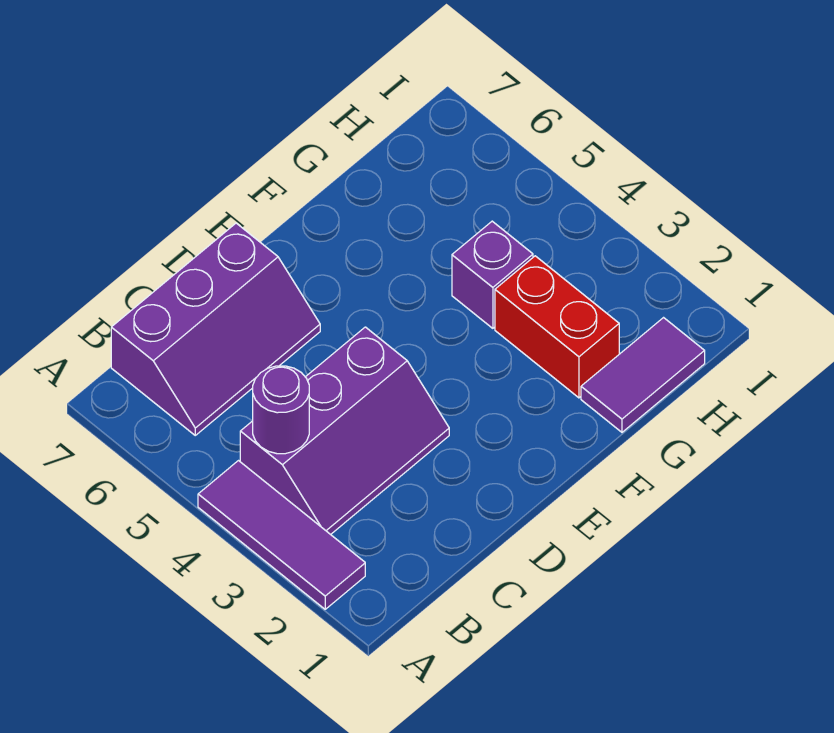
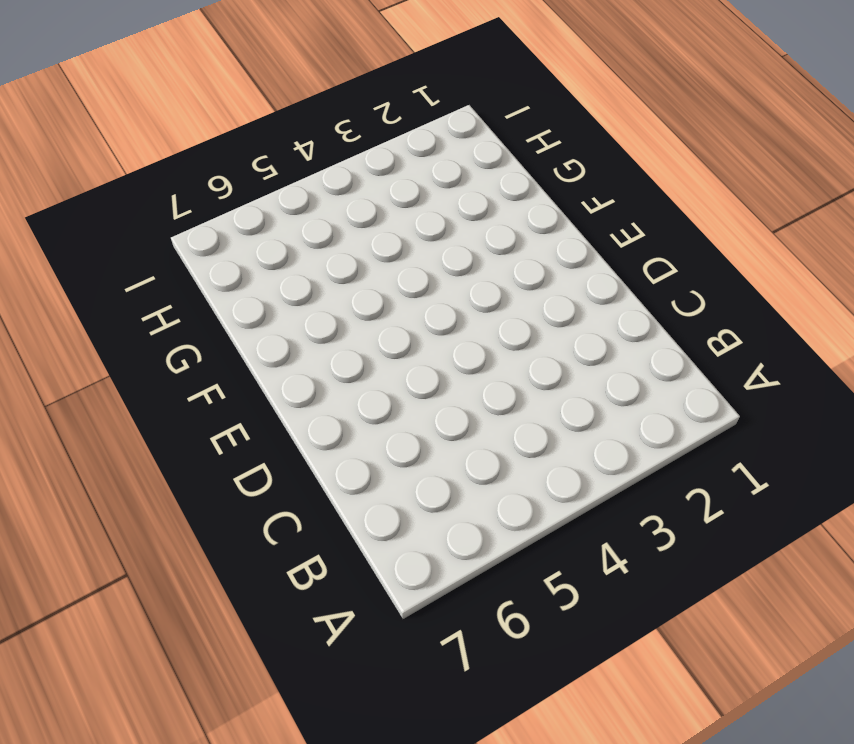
none -> purple tile A2:A4 level 1
none -> purple slope B3:D4 level 1 top 4

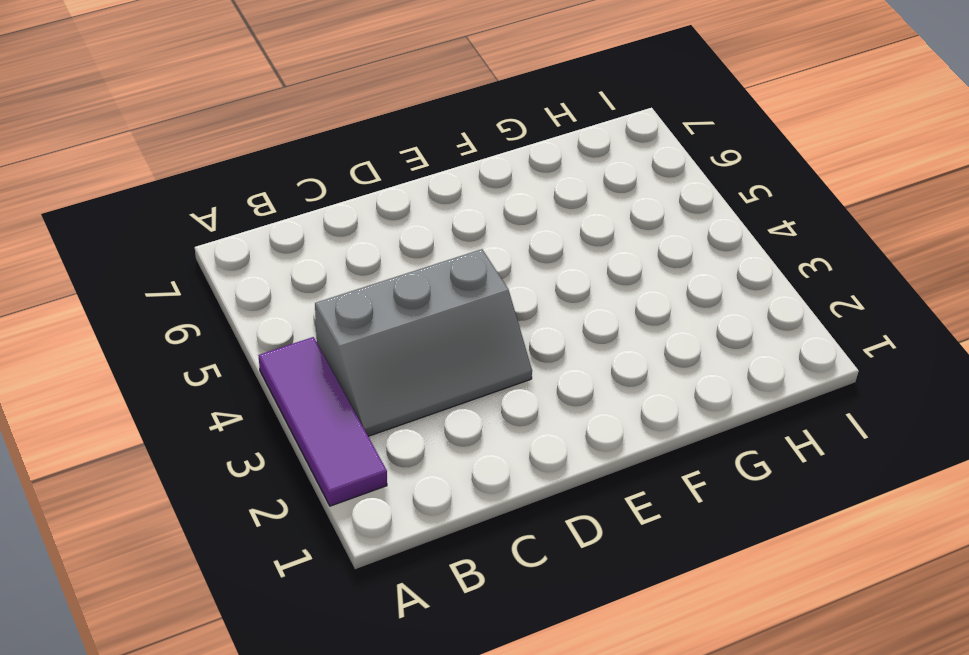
grey slope B3:D4 level 1 top 4 -> purple slope B3:D4 level 1 top 4
none -> purple slope B6:D7 level 1 top 7
none -> purple tile G1:H1 level 1

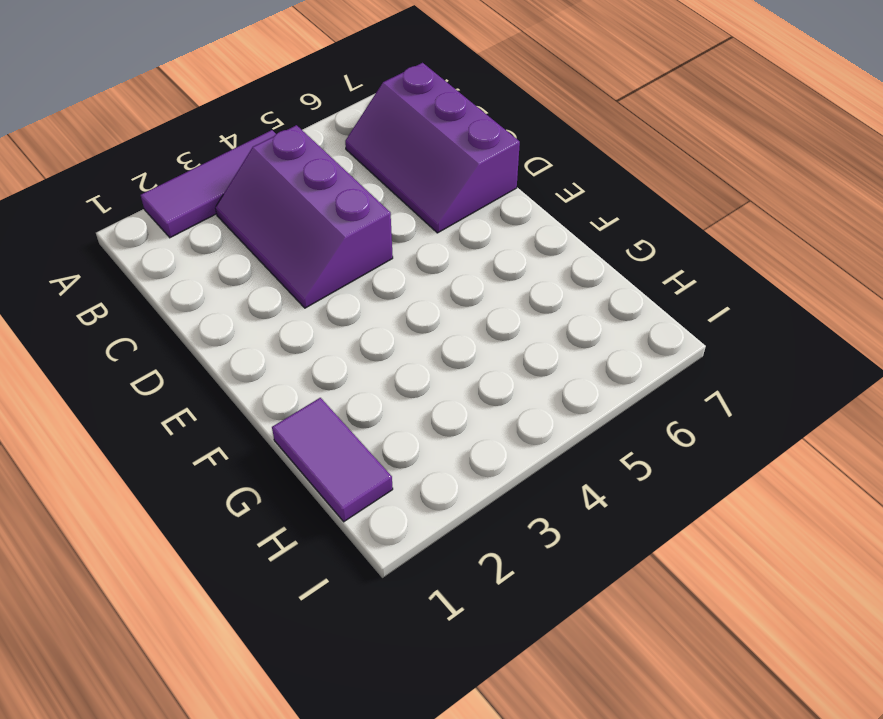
none -> red brick G2:G3 level 1
none -> purple brick G4 level 1

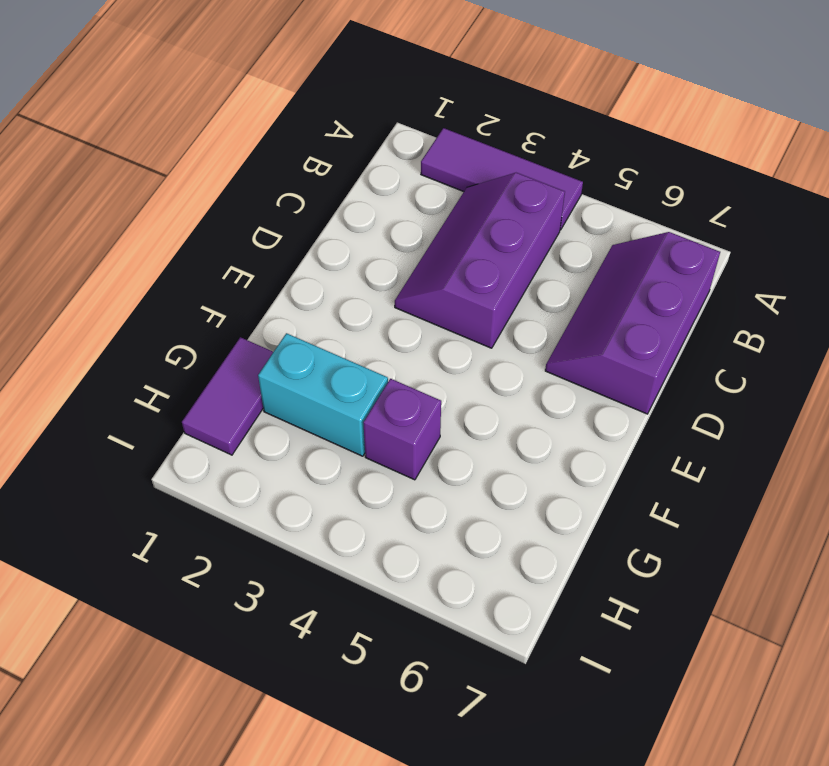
cyan brick G2:G3 level 1 -> red brick G2:G3 level 1
none -> purple round brick B4 level 2

